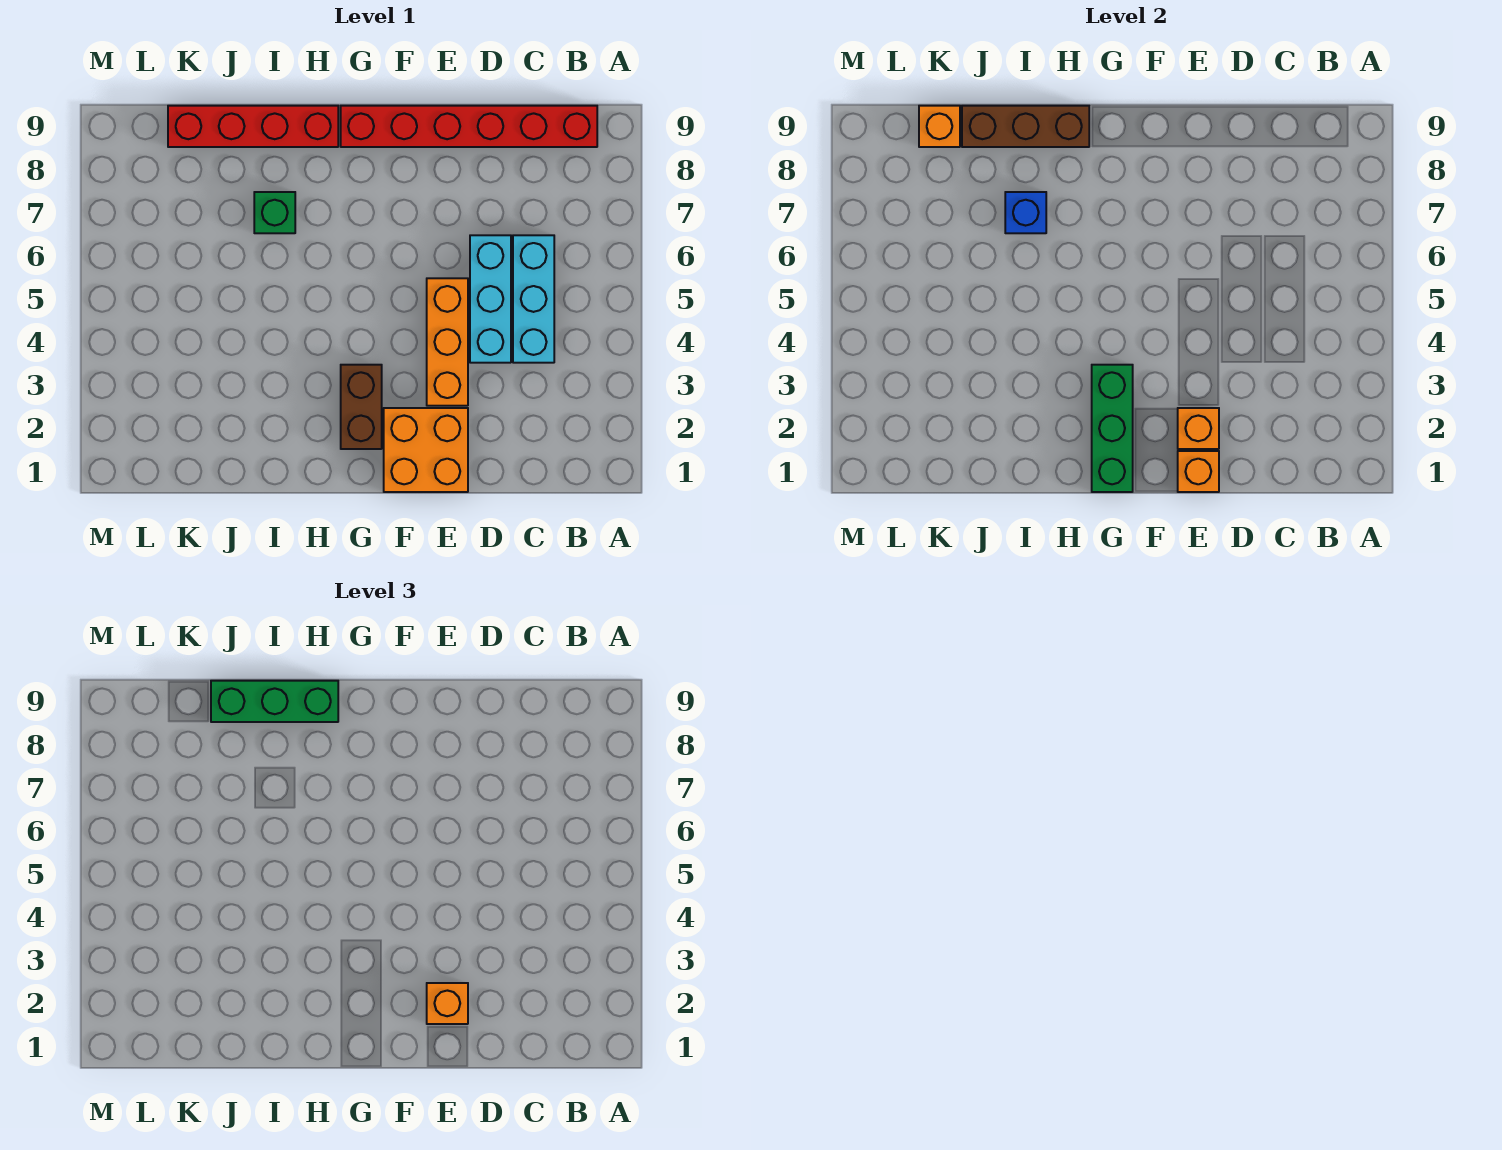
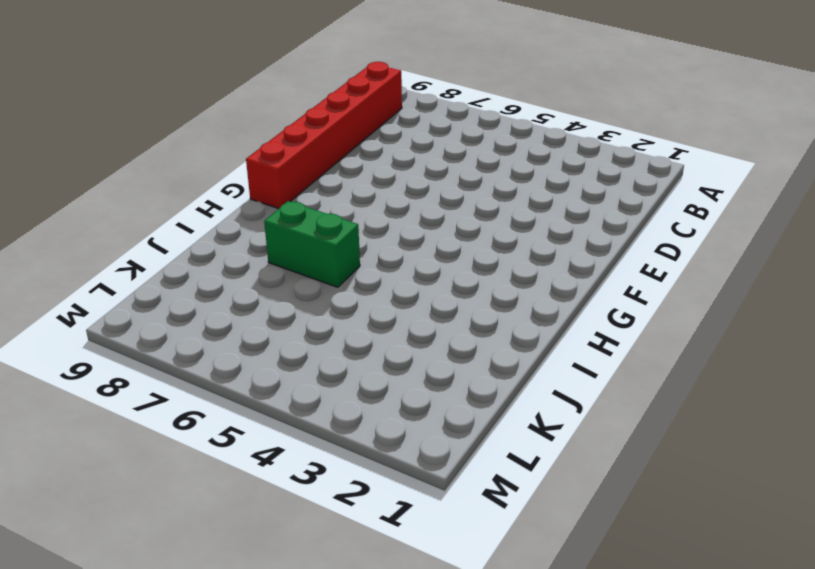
green brick I6:I7 level 1 -> green brick I7 level 1
none -> cyan brick C4:C6 level 1
none -> cyan brick D4:D6 level 1
none -> orange brick E1:F2 level 1

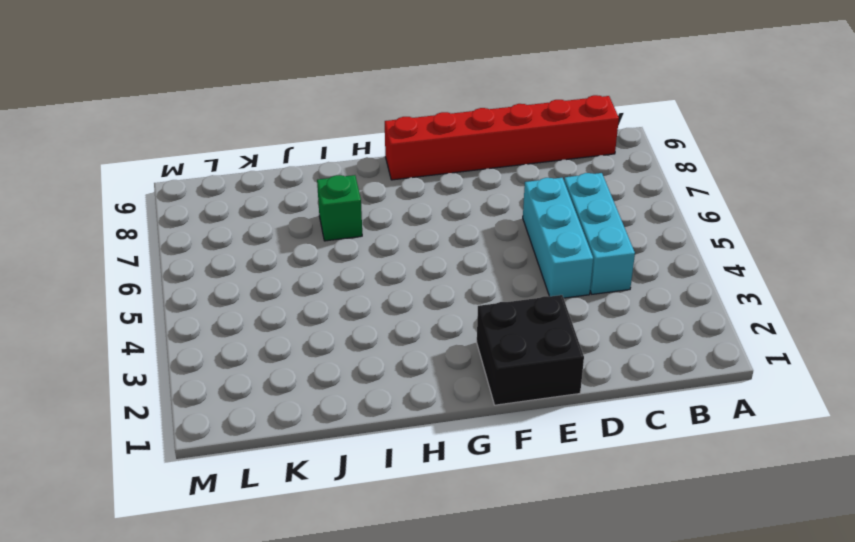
black brick E1:F2 level 1 -> orange brick E1:F2 level 1
none -> orange brick E3:E5 level 1
none -> brown brick G2:G3 level 1
none -> red brick H9:K9 level 1

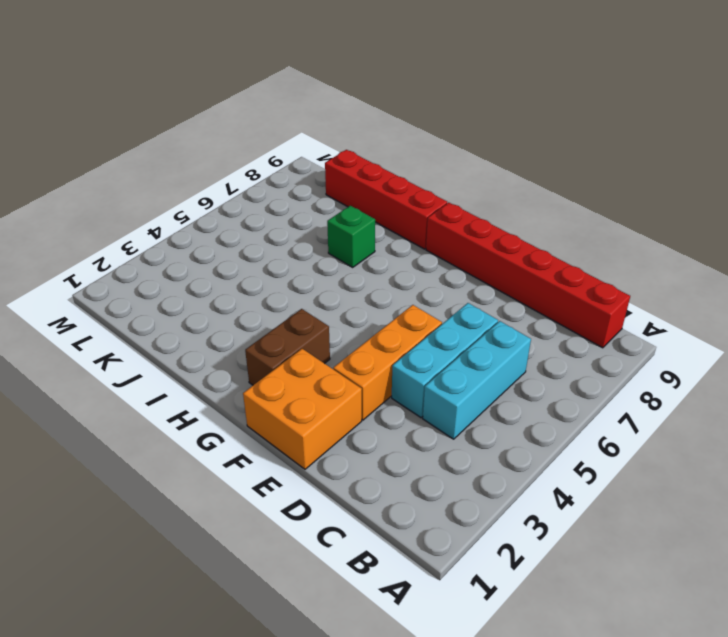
none -> orange brick E1 level 2
none -> orange brick E2 level 2
none -> green brick G1:G3 level 2

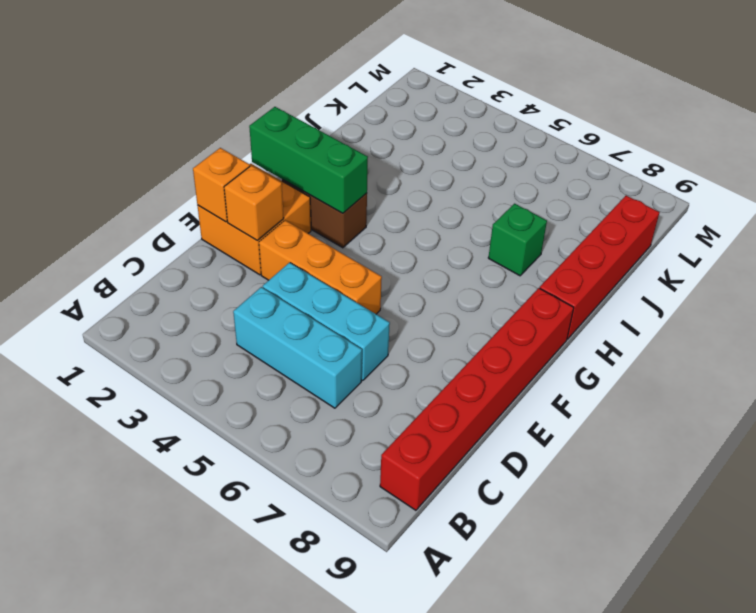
none -> brown brick H9:J9 level 2
none -> blue brick I7 level 2
none -> orange brick K9 level 2

